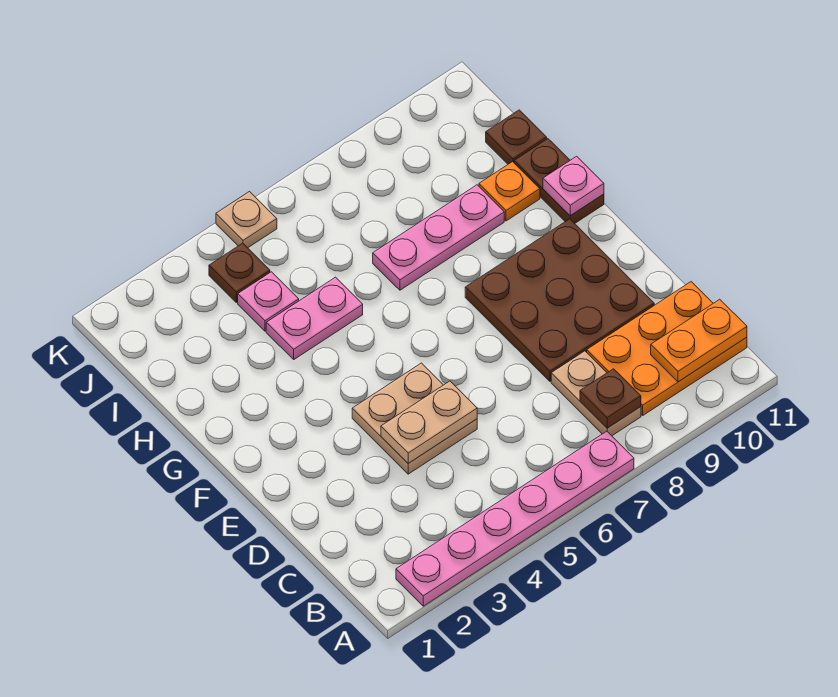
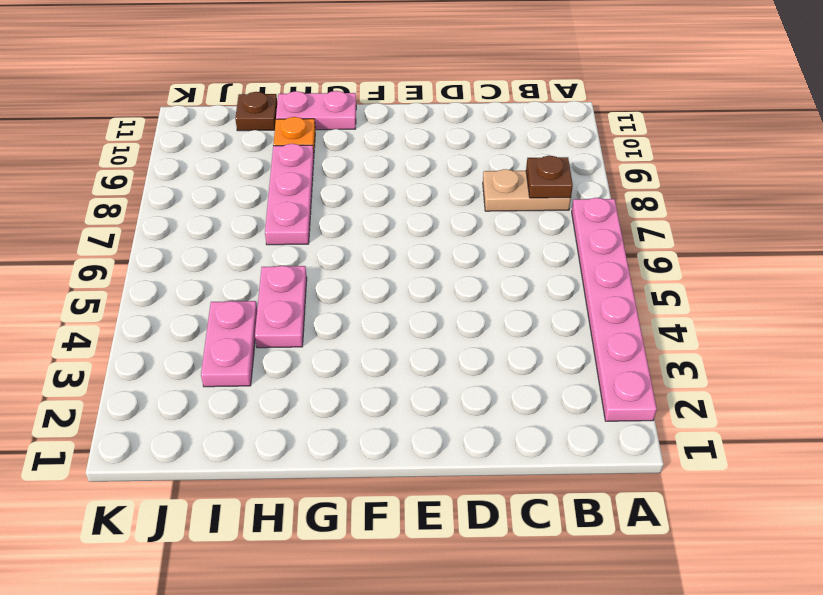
pink plate G11:H11 level 1 -> brown plate G11:H11 level 1
pink plate I3:I4 level 1 -> pink plate I4 level 1
none -> orange plate B9:C11 level 1
none -> tan plate D4:E5 level 1
none -> brown plate D8:F10 level 1

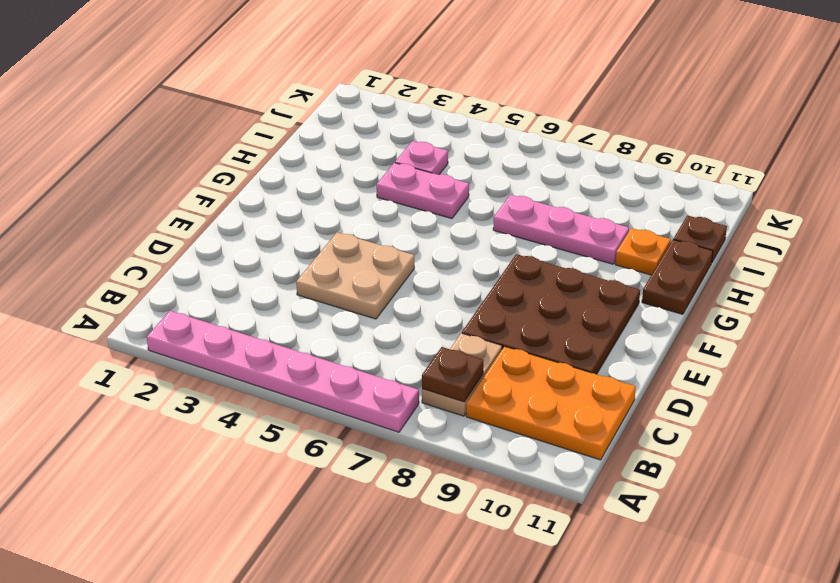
none -> brown plate J4 level 1
none -> tan plate K5 level 1
none -> orange plate B10:B11 level 2

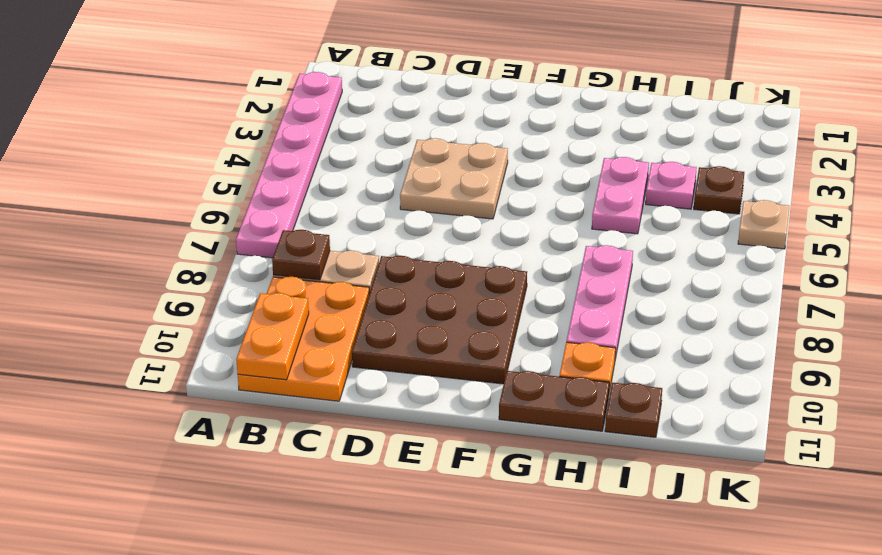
none -> tan plate D4:D5 level 2
none -> pink plate G11 level 2

